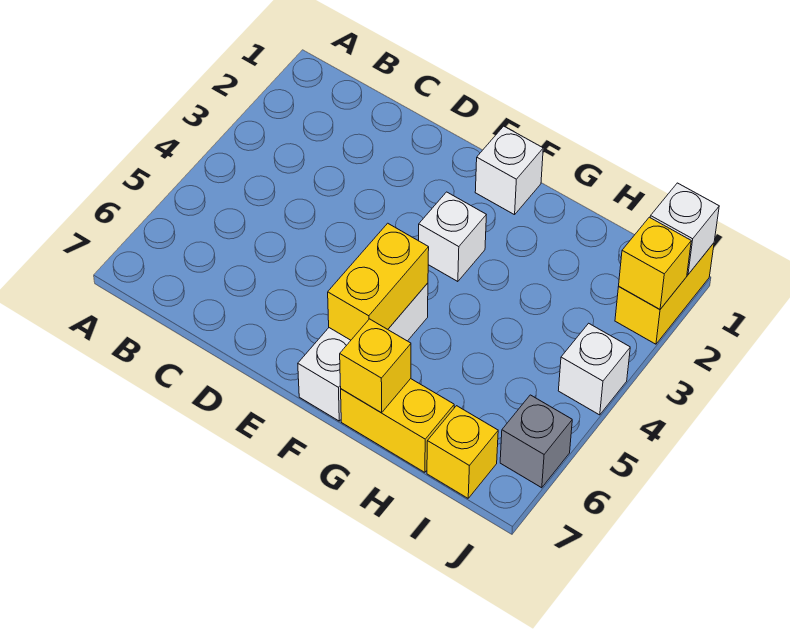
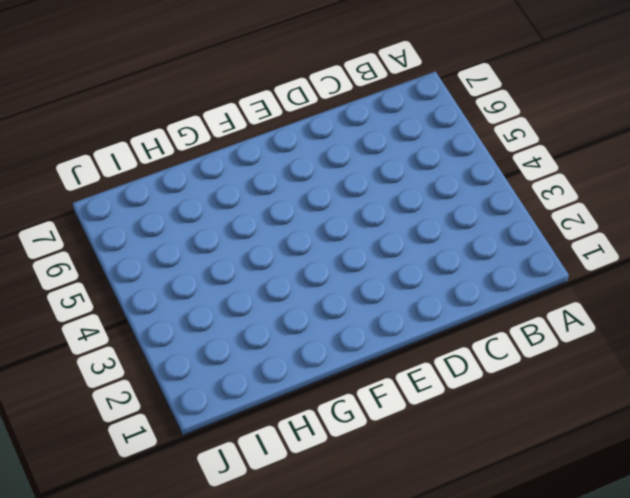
none -> white brick F1 level 1
none -> white brick F3 level 1
none -> white brick F5:F7 level 1

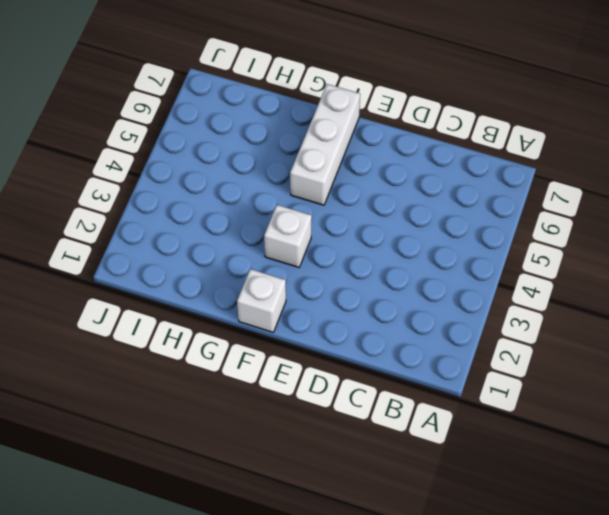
none -> yellow brick G7:H7 level 1
none -> yellow brick I7 level 1
none -> yellow brick J1:J2 level 1

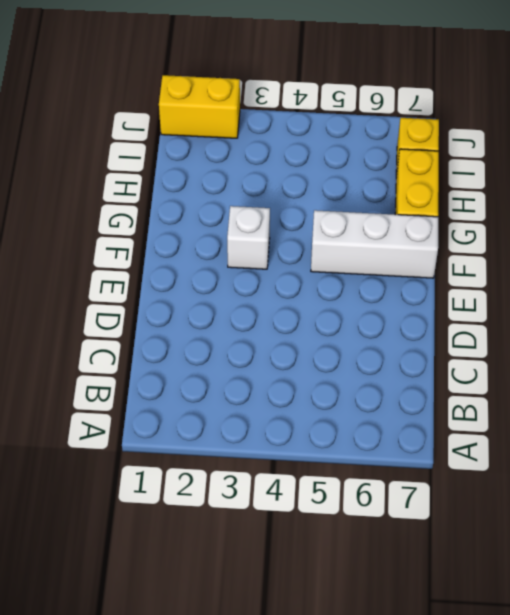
none -> white brick F1 level 1
none -> white brick J4 level 1
none -> grey brick J6 level 1

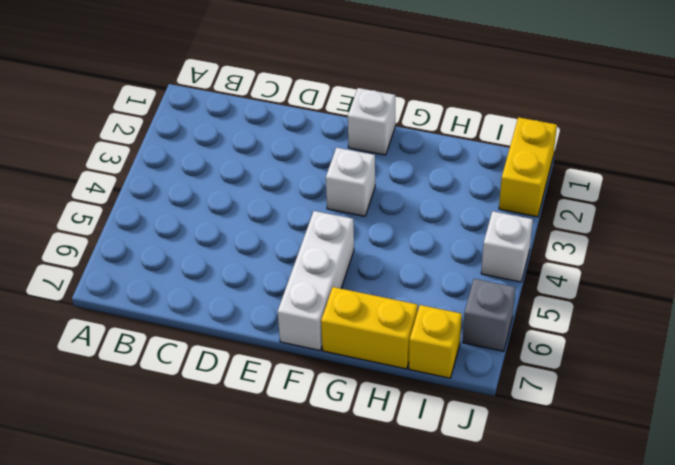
none -> yellow brick F5:F6 level 2
none -> yellow brick G7 level 2
none -> white brick J1 level 2

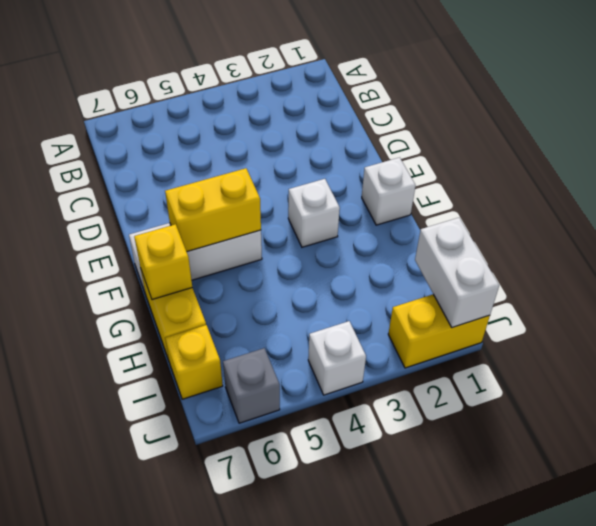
white brick I1:J1 level 2 -> white brick J1 level 2
none -> yellow brick J2 level 2

